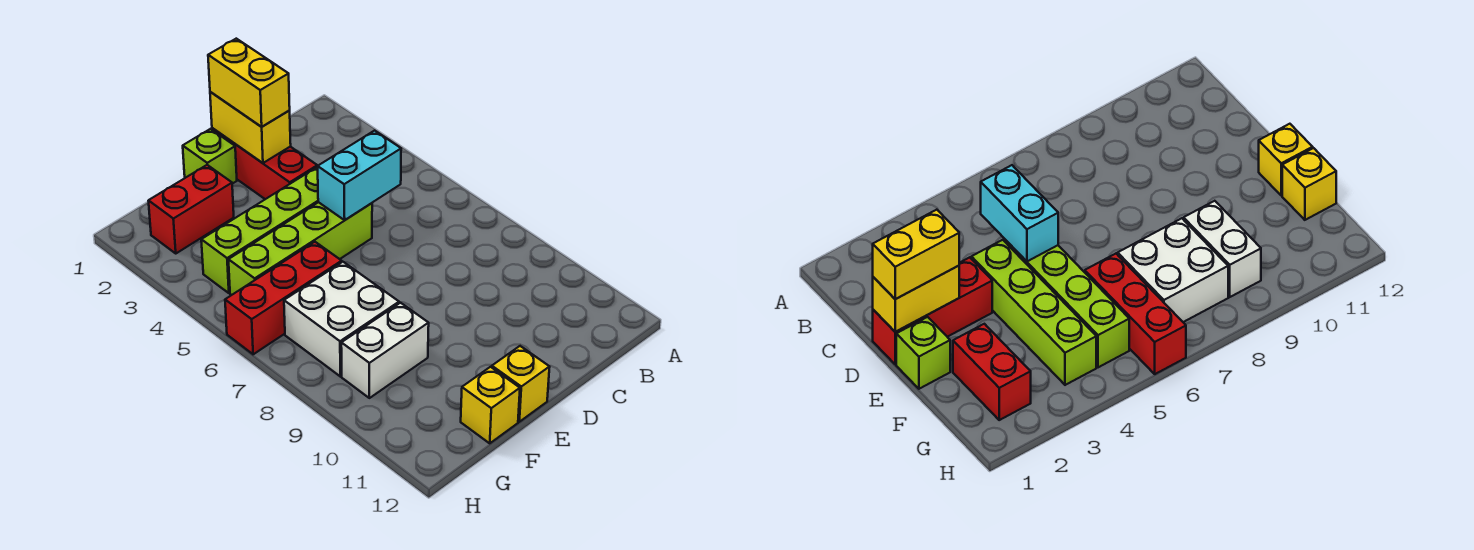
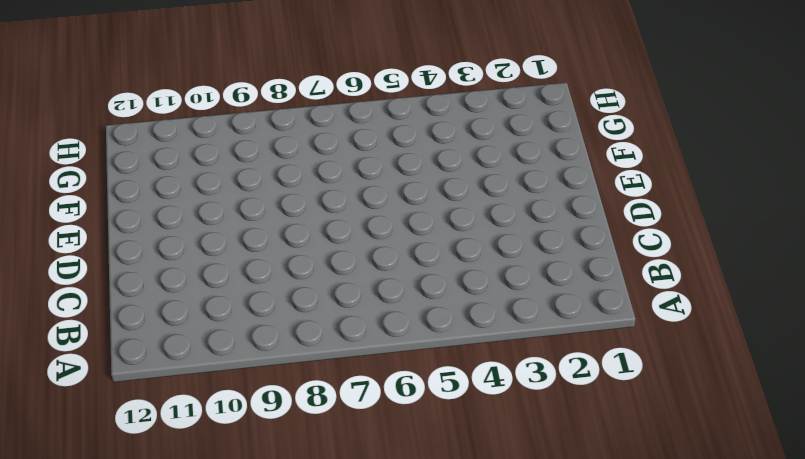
none -> red brick D1:D3 level 1
none -> lime brick D4:G4 level 1
none -> lime brick D5:G5 level 1

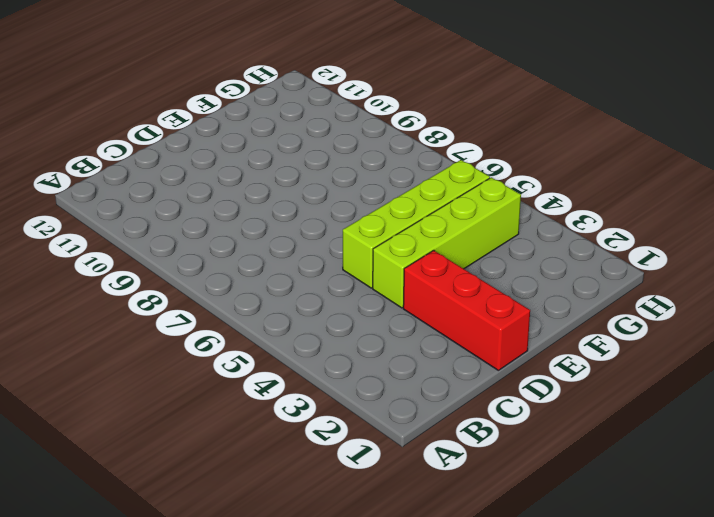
none -> lime brick E1 level 1
none -> yellow brick E12 level 1
none -> red brick F2:G2 level 1

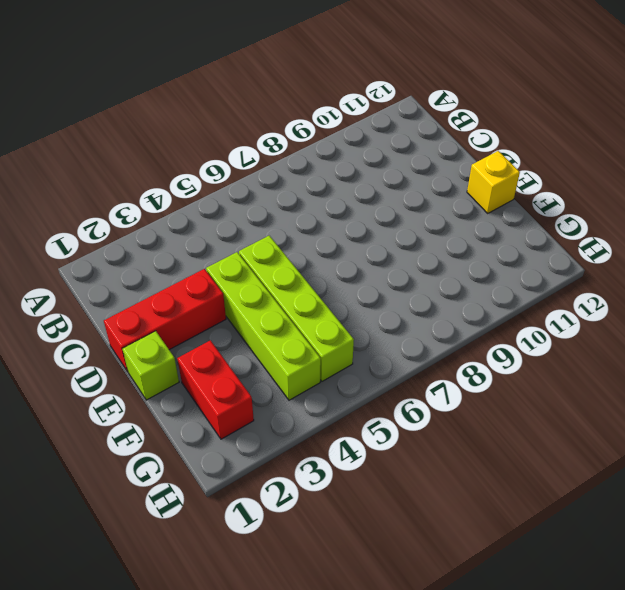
none -> red brick F6:H6 level 1
none -> white brick F7:G8 level 1
none -> white brick F9:G9 level 1

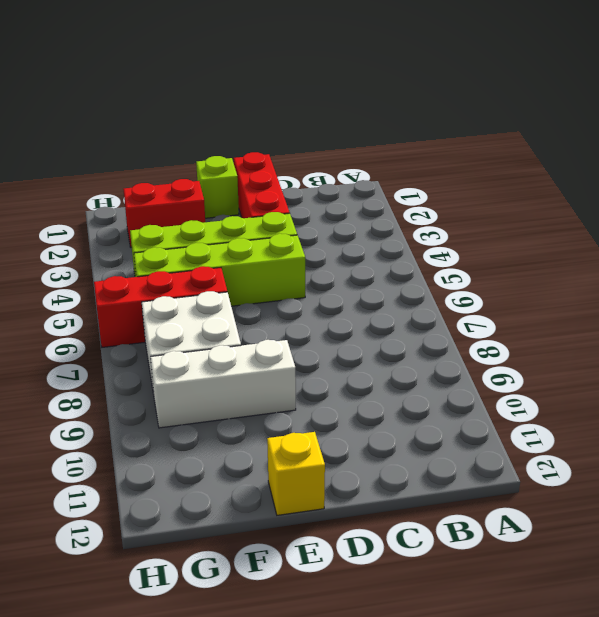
white brick E9:G9 level 1 -> white brick F9:G9 level 1
none -> yellow brick F12 level 1
none -> cyan brick C5:D5 level 2
none -> yellow brick D1:D2 level 2

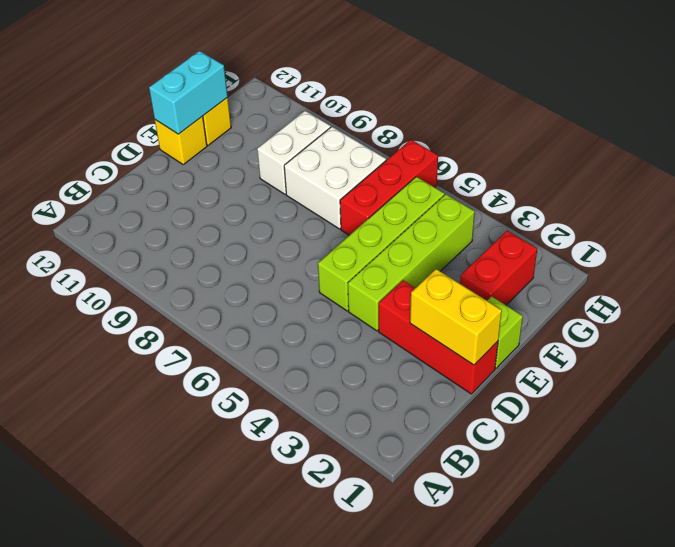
cyan brick E12:F12 level 2 -> cyan brick C5:D5 level 2
none -> yellow brick D1:D2 level 3

